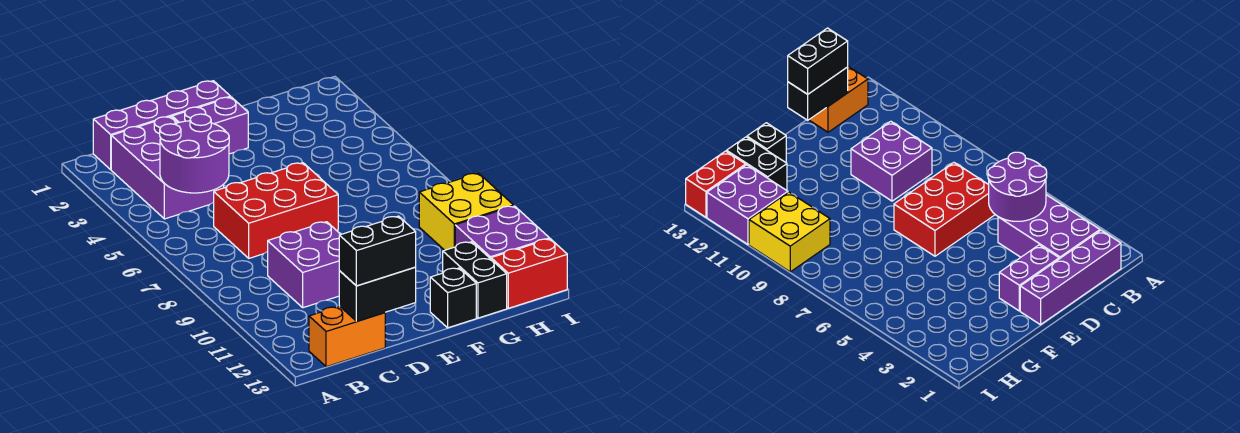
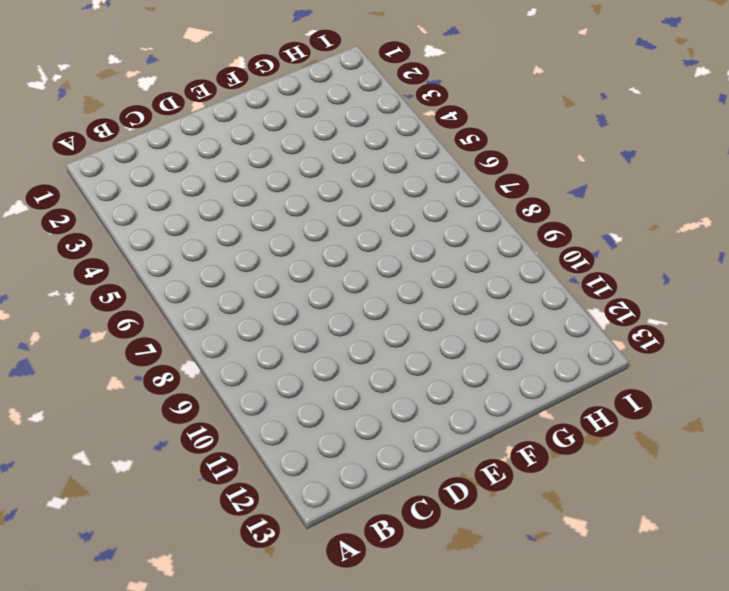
none -> purple brick B1:E1 level 1
none -> purple brick B2:C4 level 1
none -> orange brick B13:C13 level 1

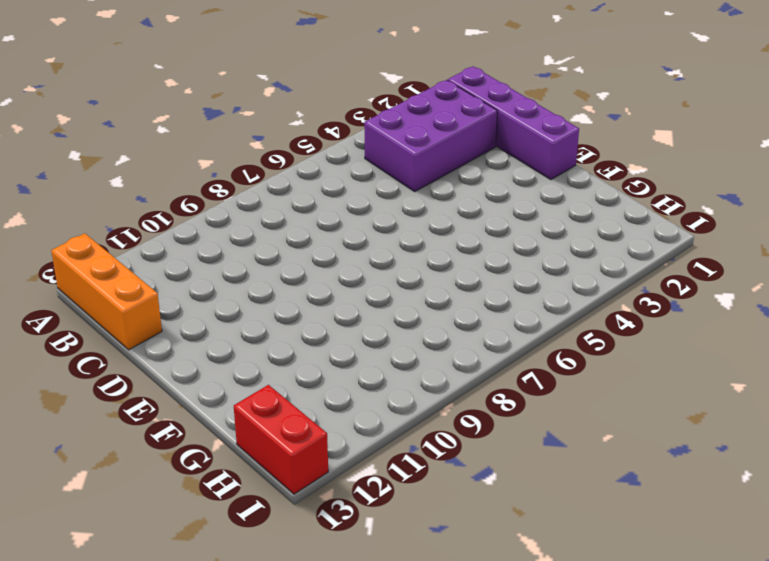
orange brick A13:C13 level 1 -> orange brick B13:C13 level 1
none -> red brick C6:E7 level 1
none -> purple brick C9:D10 level 1
none -> purple brick D2:E2 level 1

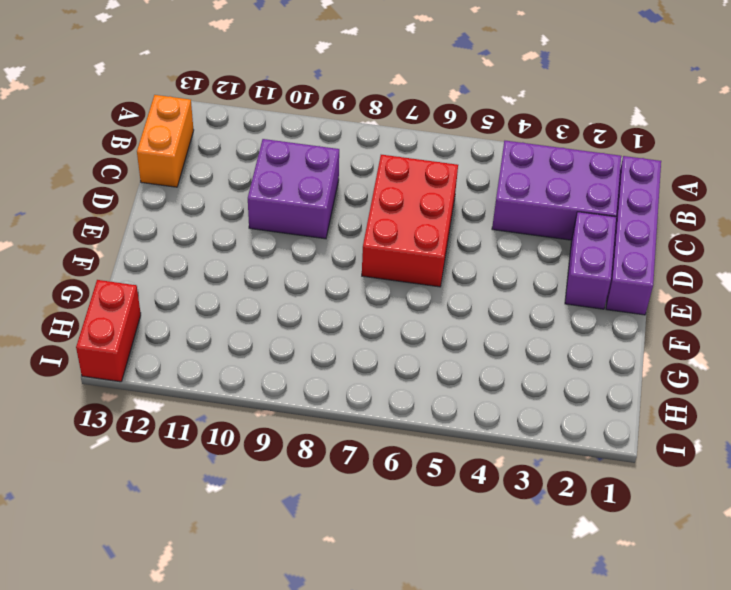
none -> black brick F13 level 1
none -> black brick G12:G13 level 1
none -> yellow brick H9:I10 level 1

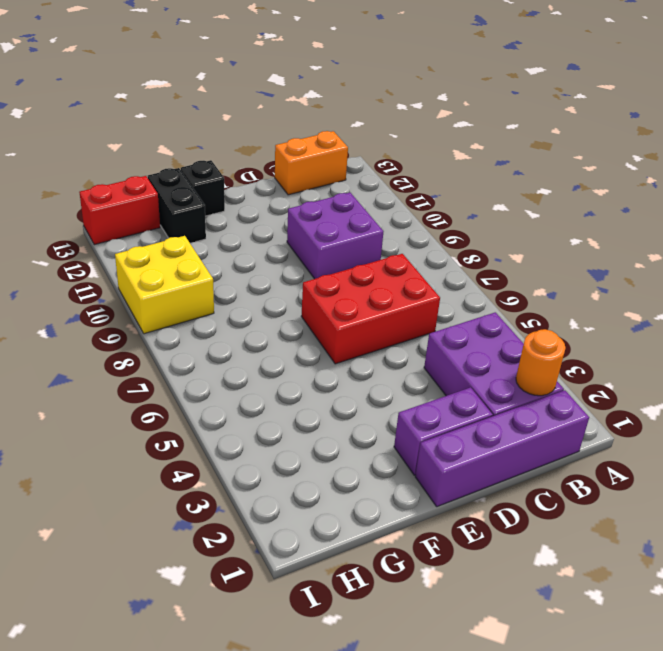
orange round brick B2 level 2 -> none
none -> purple brick H11:I12 level 1
none -> purple round brick B4:C5 level 2
none -> black brick C13:D13 level 2

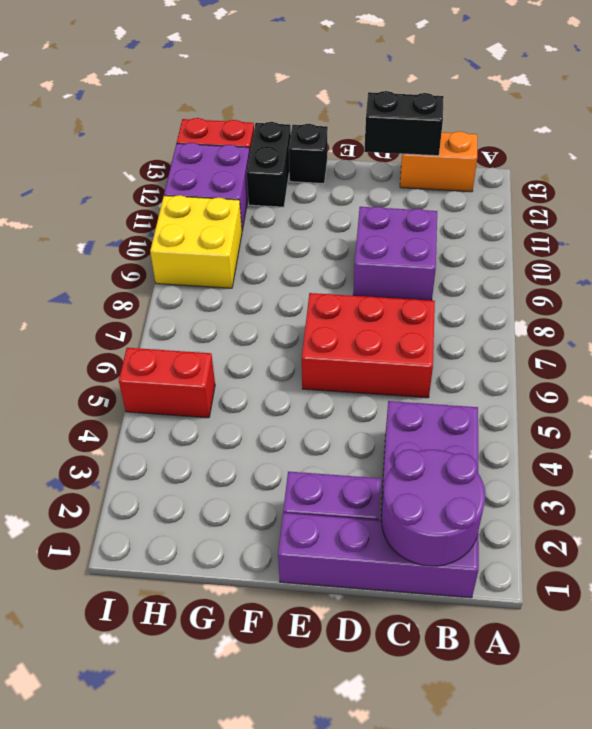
purple round brick B1:C2 level 2 -> purple round brick B4:C5 level 2
red brick H5:I5 level 1 -> none
none -> black brick C13:D13 level 3

